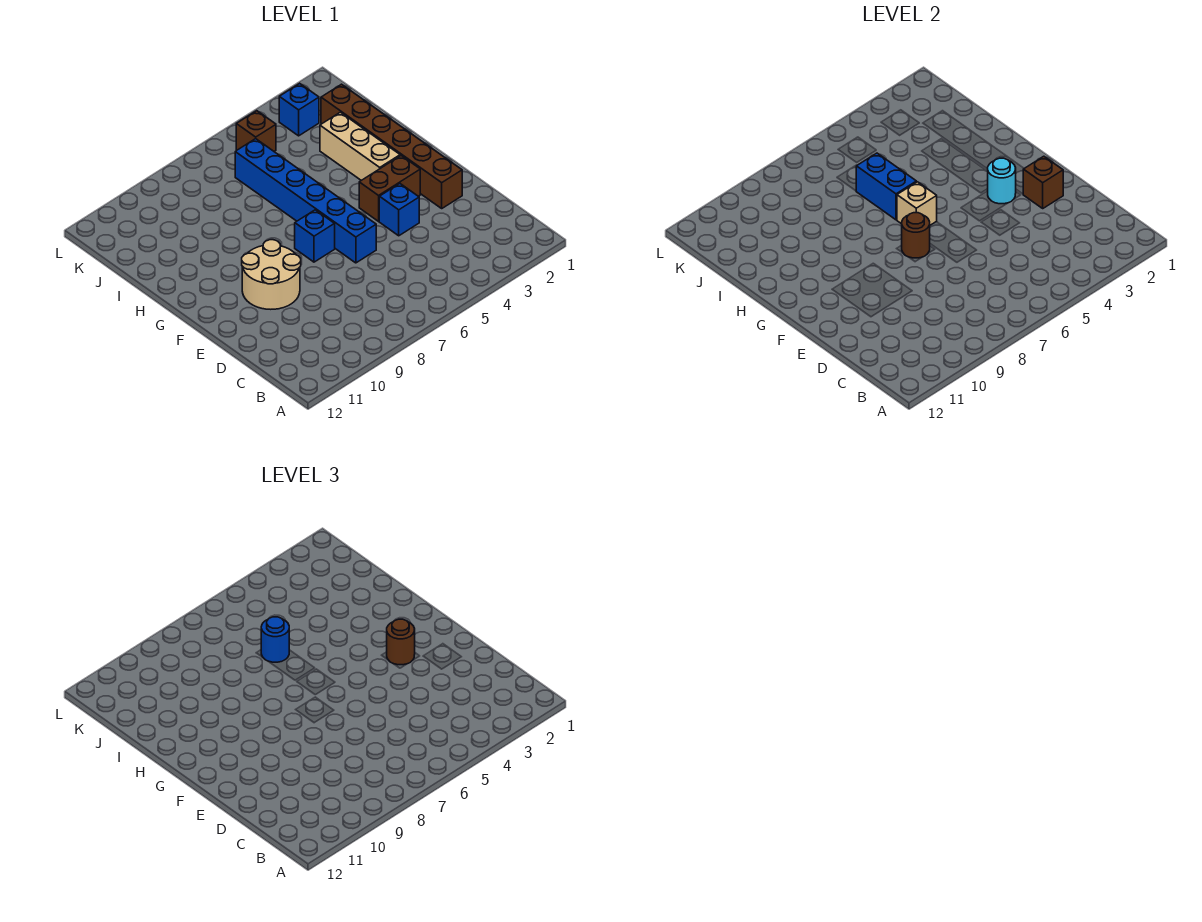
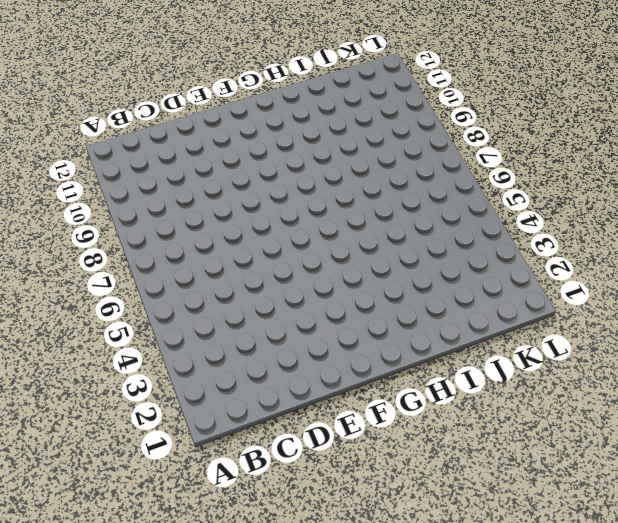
none -> brown brick E2:J2 level 1
none -> blue brick E4 level 1
none -> blue brick E6:J6 level 1

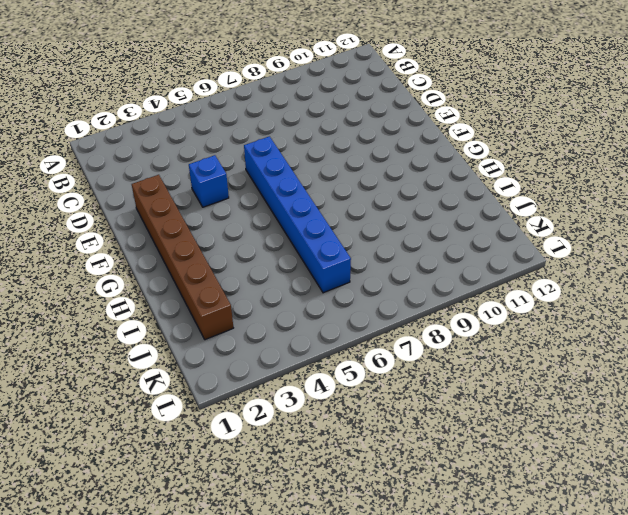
none -> tan round brick E9:F10 level 1
none -> brown brick F3:F4 level 1
none -> blue brick F7 level 1

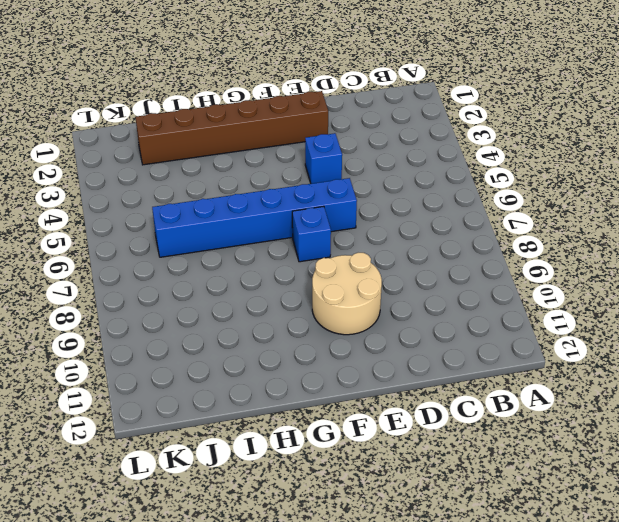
none -> brown brick F3:F4 level 1
none -> tan brick G3:I3 level 1
none -> blue brick K3 level 1

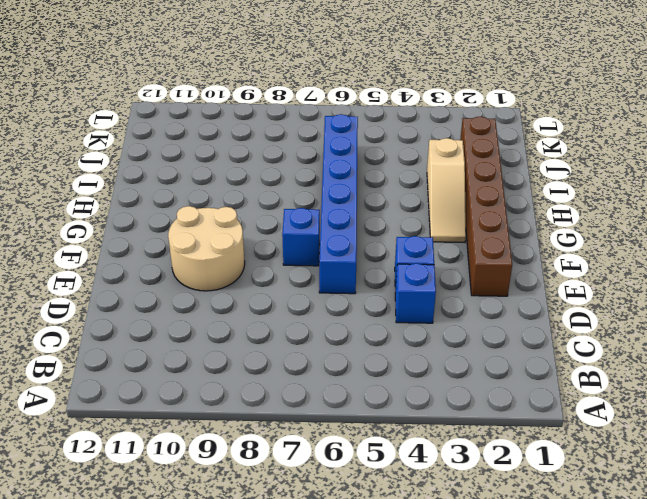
blue brick D4 level 1 -> blue brick K3 level 1
tan slope G3:I3 level 1 top I -> tan brick G3:I3 level 1
none -> brown brick F3:F4 level 1
none -> brown brick K5 level 1
none -> brown brick E2 level 2

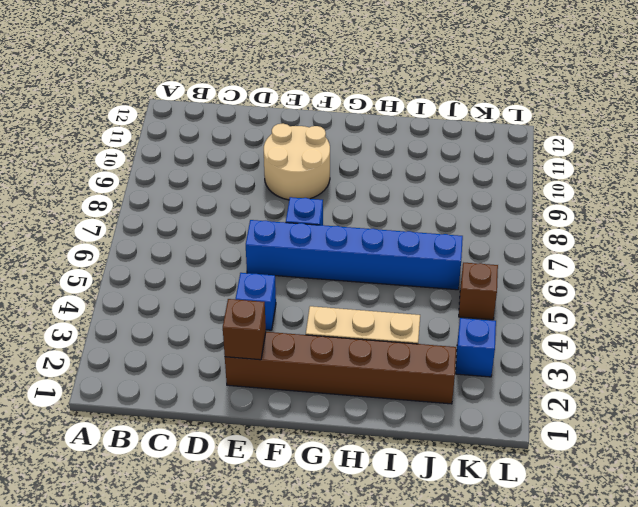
none -> brown brick F3:F4 level 1
none -> cyan round brick F3 level 2
none -> brown round brick F7 level 2

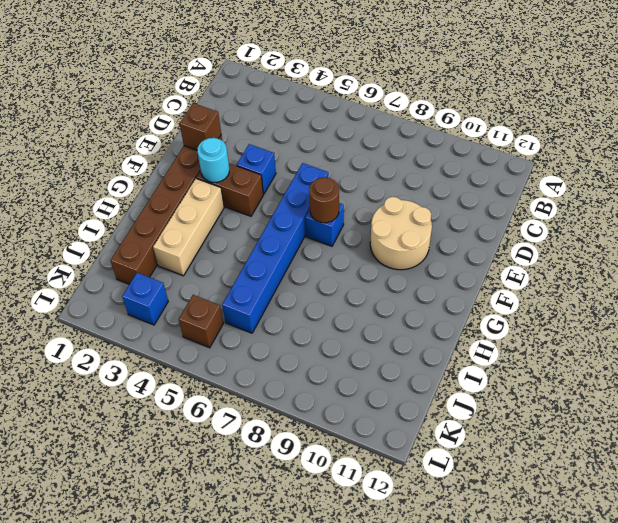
none -> tan brick G6 level 2
none -> blue brick H6:I6 level 2
none -> brown round brick F3 level 3

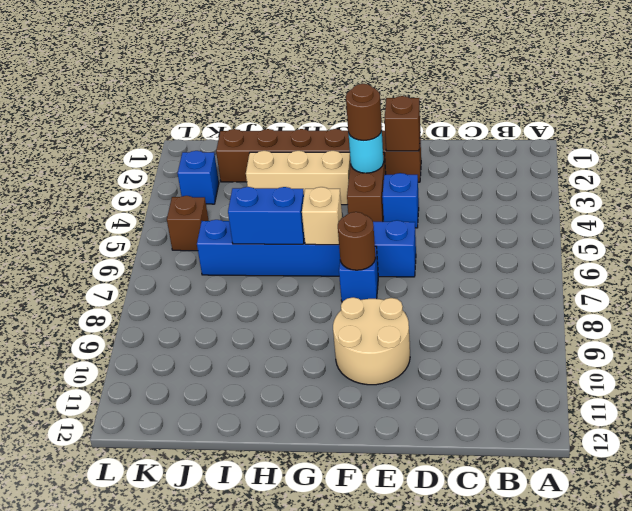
none -> blue round brick I6 level 3

